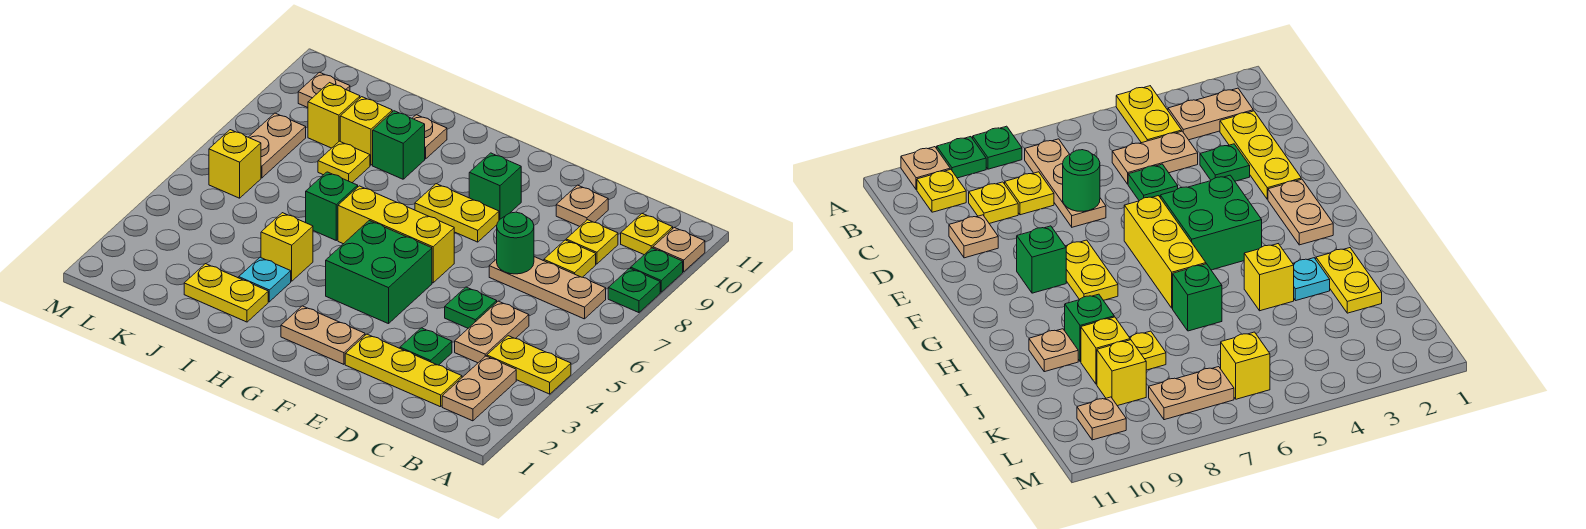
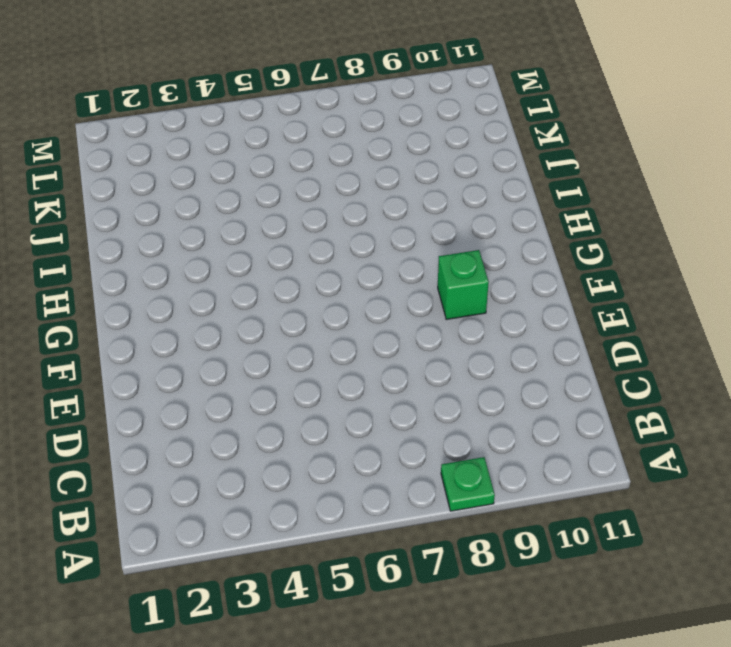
none -> yellow plate A4:B4 level 1
none -> green plate A9 level 1
none -> tan plate A10 level 1
none -> tan plate B2:B3 level 1

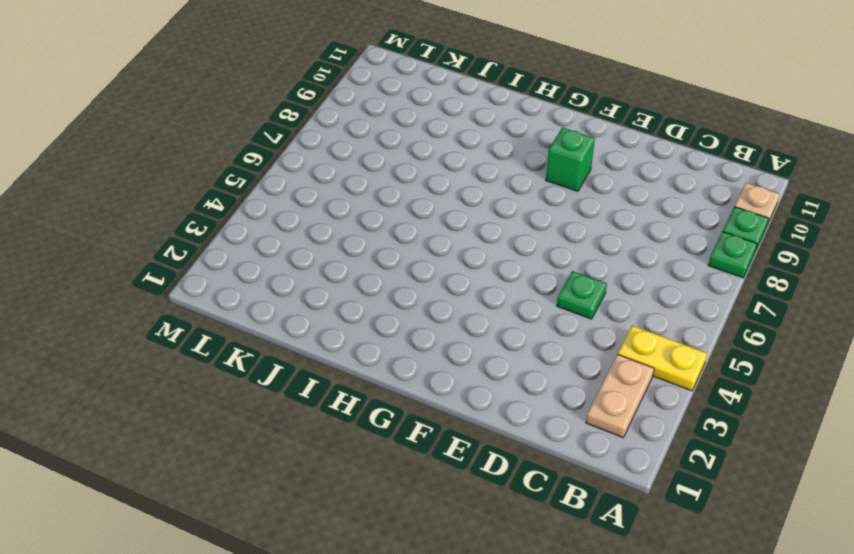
none -> tan plate B7:D7 level 1
none -> yellow plate B10 level 1
none -> yellow plate C2:E2 level 1
none -> tan plate C4:C5 level 1

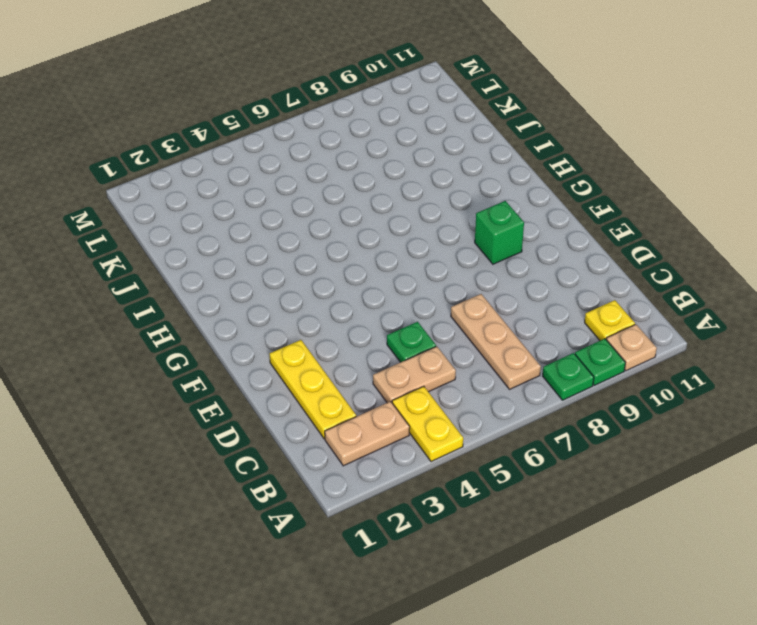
none -> yellow plate C8 level 1
none -> yellow plate C9 level 1
none -> green plate D3 level 1
none -> tan plate D10 level 1

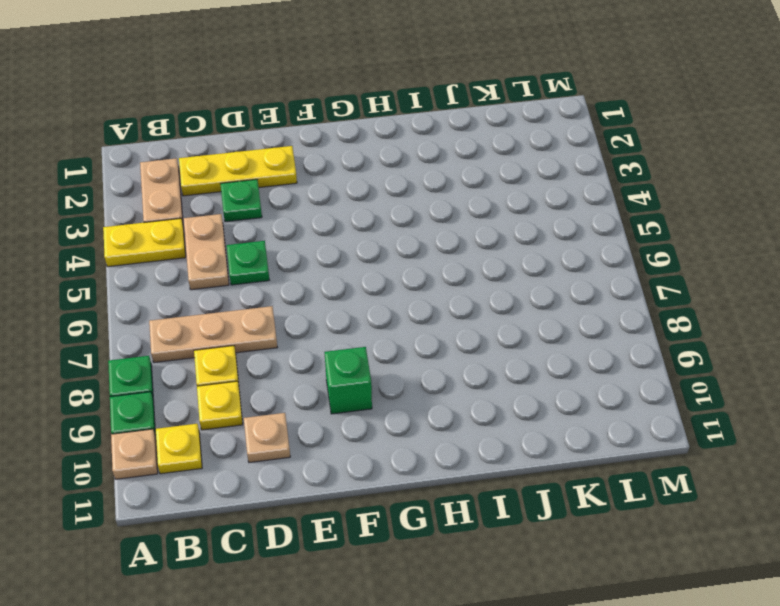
none -> tan plate F2:G2 level 1
none -> green brick F4:G5 level 1
none -> yellow brick F6:H6 level 1
none -> yellow plate F8:G8 level 1

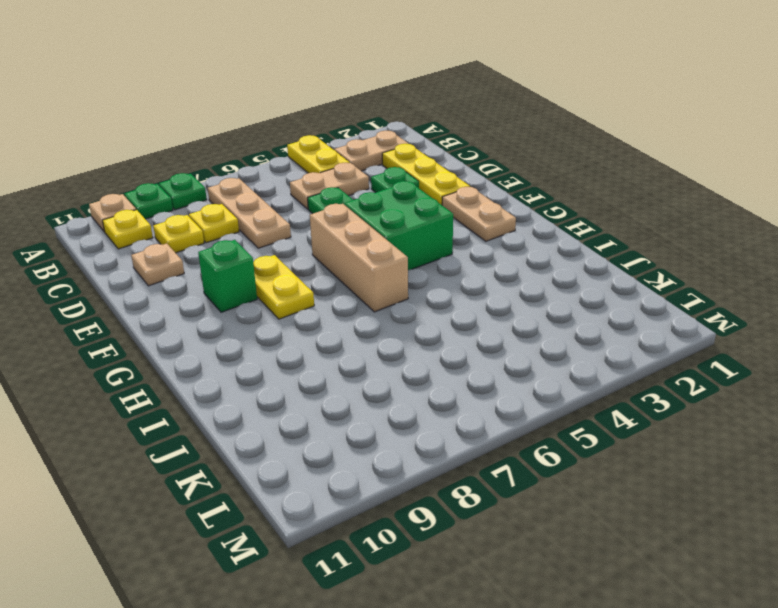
tan brick F6:H6 level 1 -> yellow brick F6:H6 level 1
none -> yellow plate I2:J2 level 1
none -> cyan plate I3 level 1
none -> yellow brick I4 level 1
none -> green brick I6 level 1

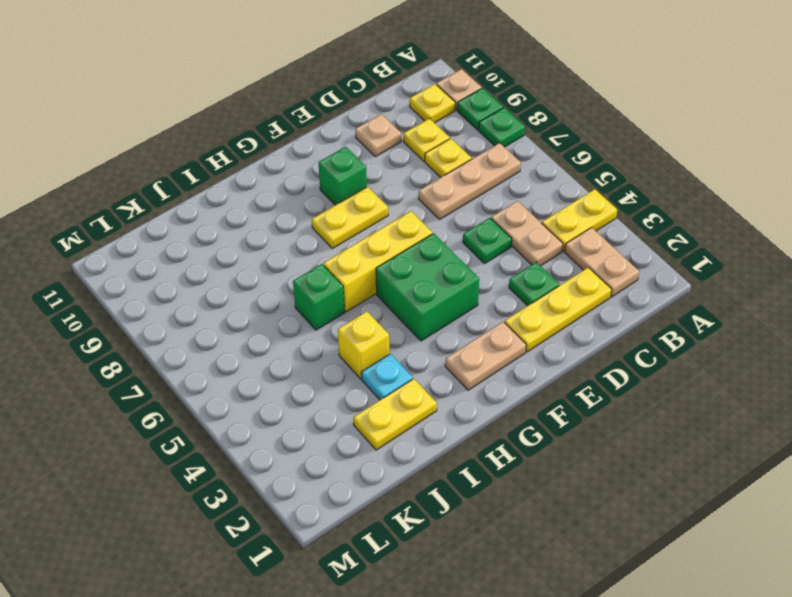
none -> green brick I9 level 1
none -> tan plate I10 level 1
none -> yellow plate J8 level 1
none -> yellow brick J9 level 1

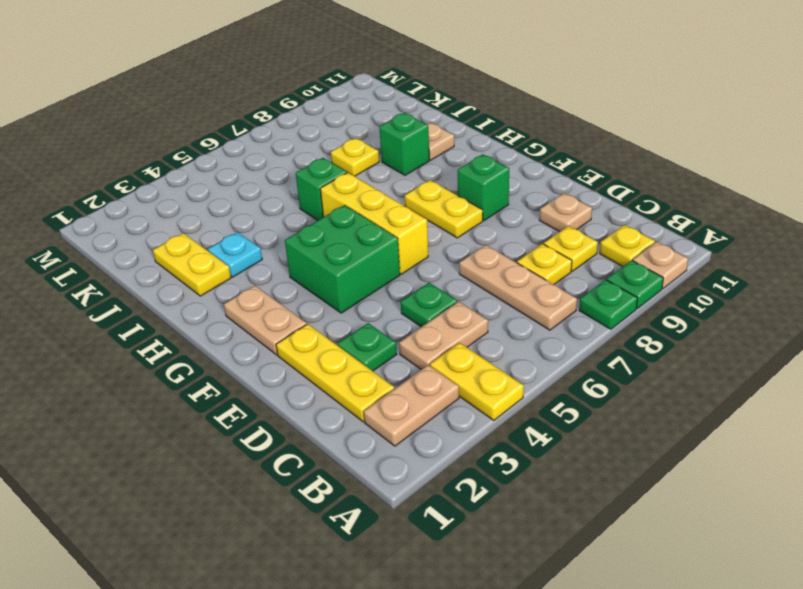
none -> yellow brick I4 level 1
none -> yellow brick J9 level 1
none -> yellow brick K9 level 1
none -> yellow brick L6 level 1

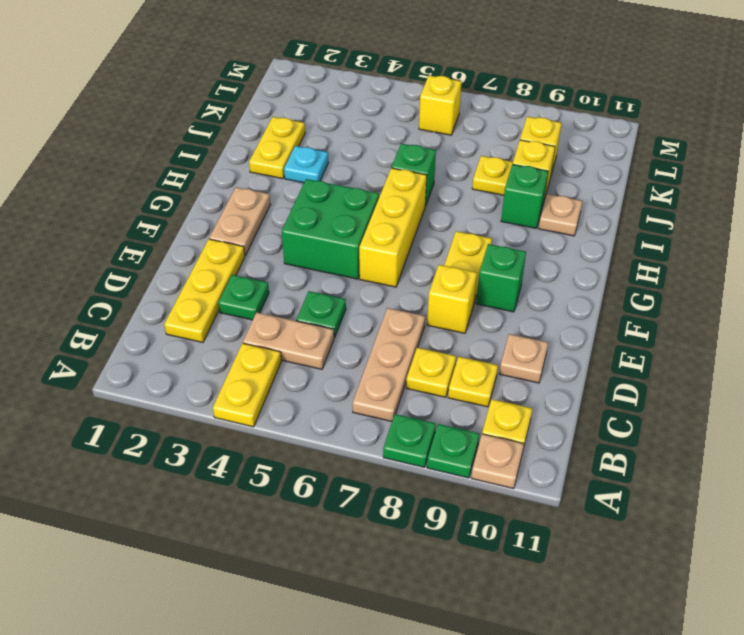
yellow brick E8 level 1 -> yellow brick I4 level 1
none -> tan plate B2:B3 level 1
none -> tan plate L7:L8 level 1
none -> tan plate L10 level 1
none -> green round brick D7 level 2

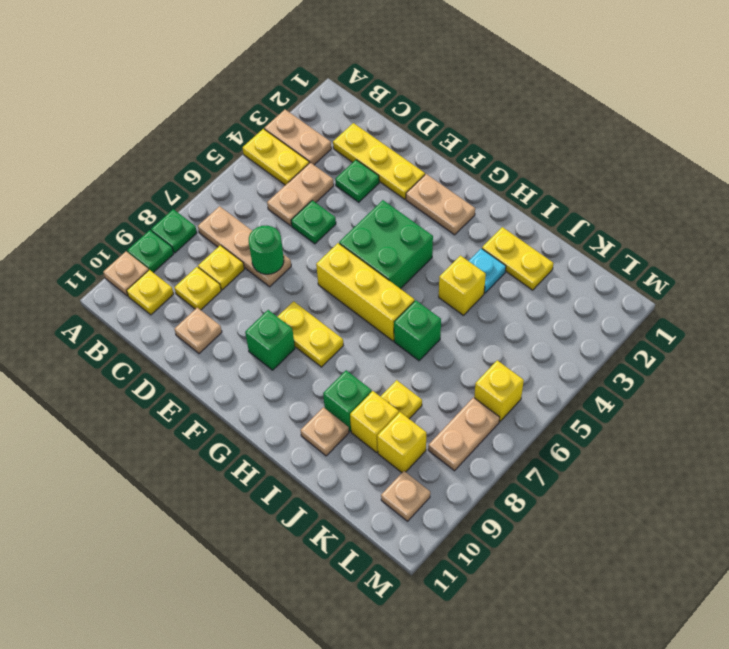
tan plate A3:B3 level 1 -> tan plate B2:B3 level 1

